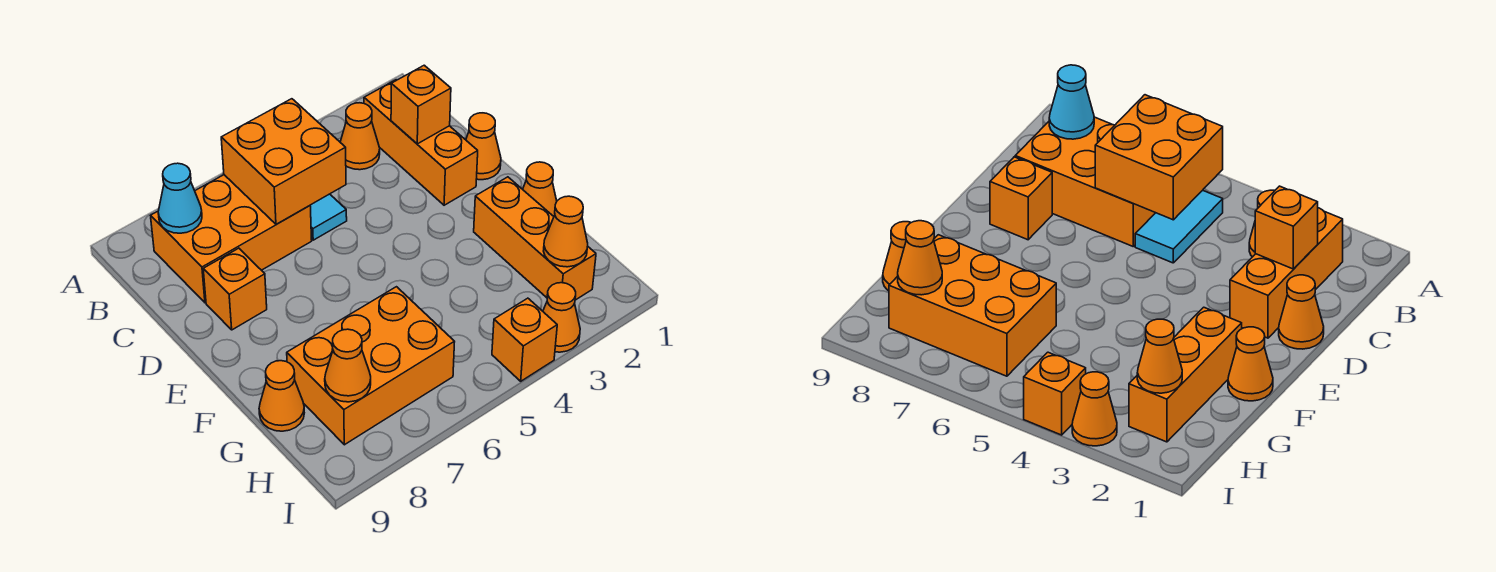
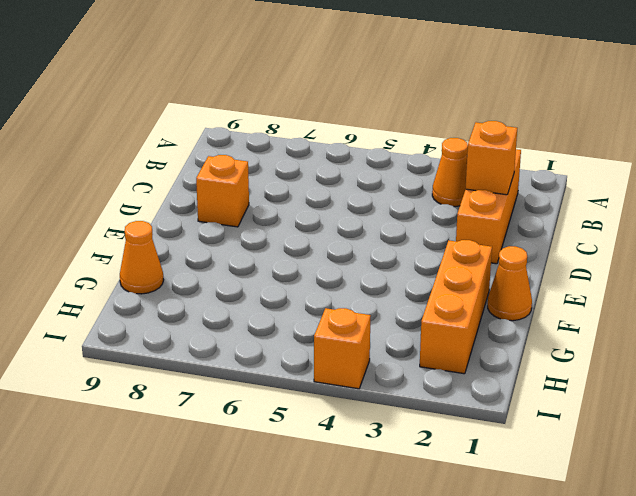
none -> cyan tile B5:C5 level 1
none -> orange brick B6:C8 level 1
none -> orange cone D1 level 1

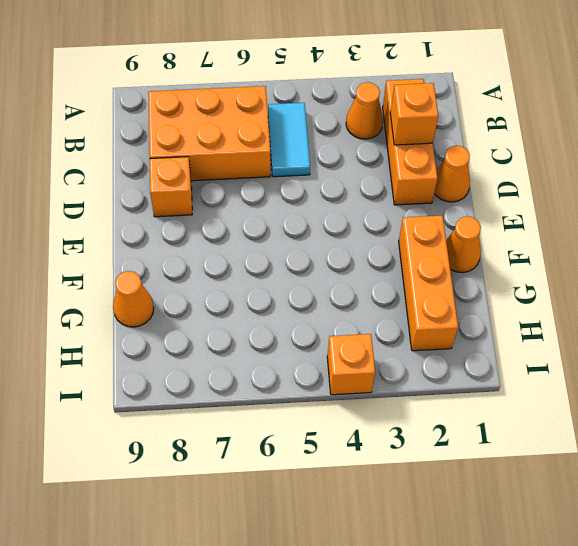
none -> orange brick G6:H8 level 1
none -> orange cone I3 level 1
none -> orange brick B5:C6 level 2

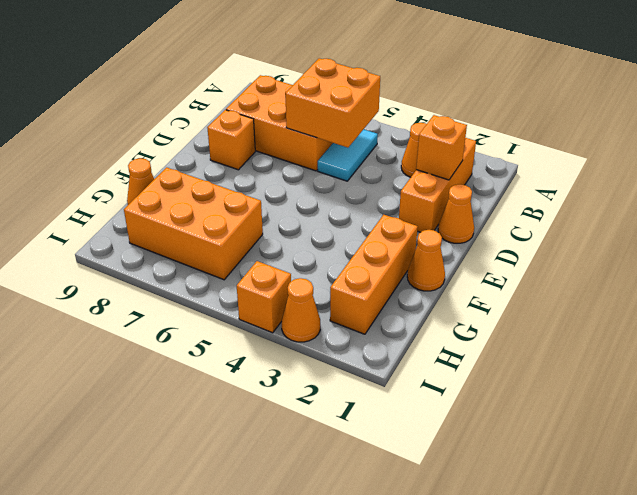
none -> cyan cone B8 level 2
none -> orange cone H2 level 2
none -> orange cone H8 level 2

